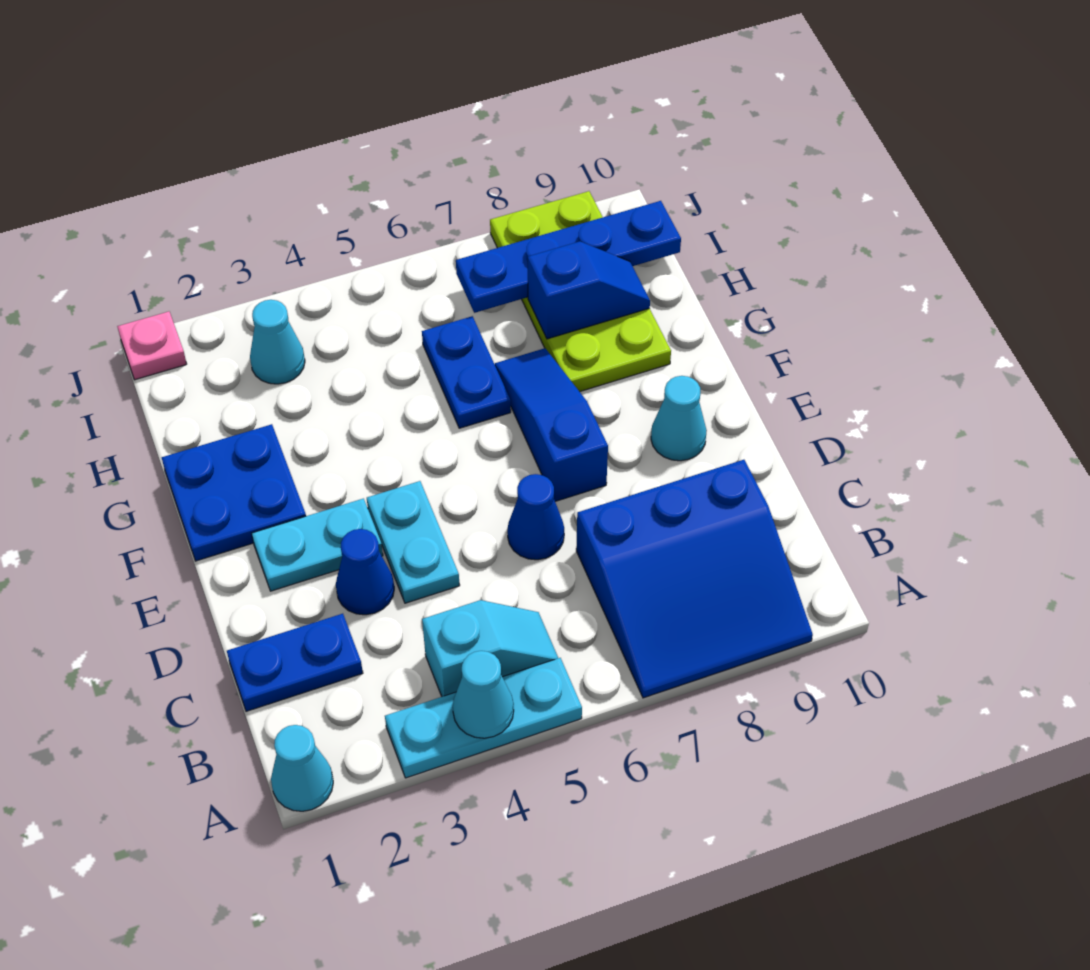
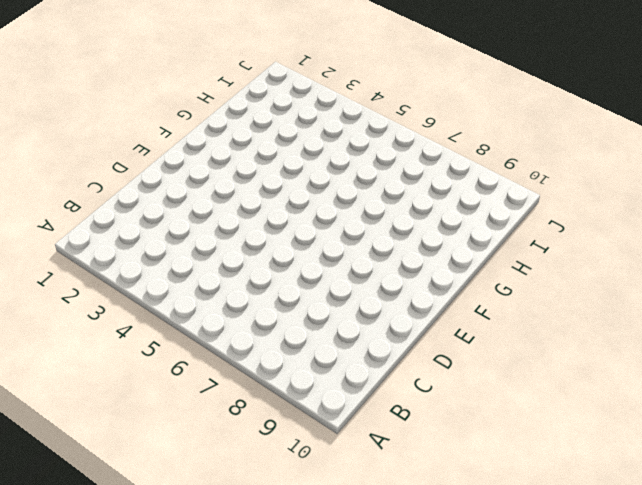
none -> cyan cone A1 level 1
none -> cyan plate A3:A5 level 1
none -> blue slope A7:C9 level 1 top C

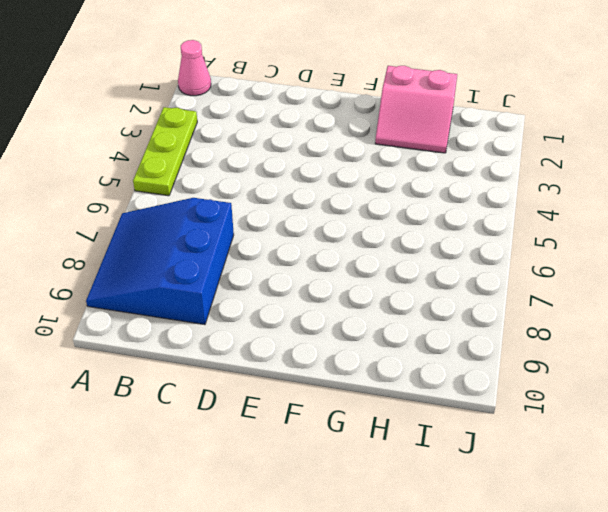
pink cone A1 level 1 -> cyan cone A1 level 1
lime plate A3:A5 level 1 -> cyan plate A3:A5 level 1
pink slope G1:H2 level 1 top 1 -> blue plate F1:G2 level 1
none -> cyan slope B4:B5 level 1 top 4
none -> blue plate C1:C2 level 1
none -> blue cone D3 level 1

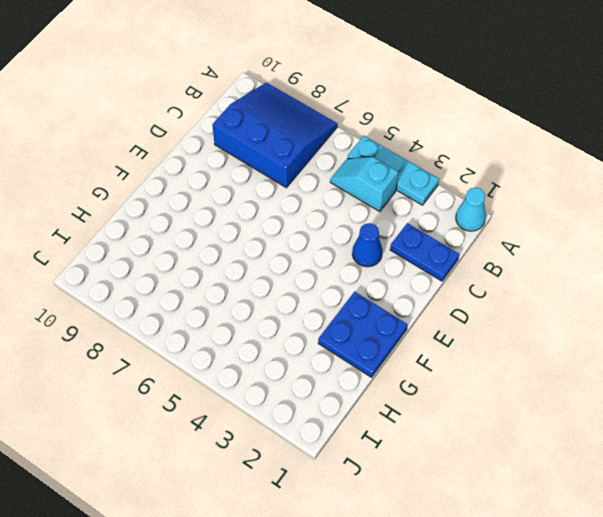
none -> cyan plate D4:E4 level 1
none -> blue cone D6 level 1
none -> cyan plate E2:E3 level 1

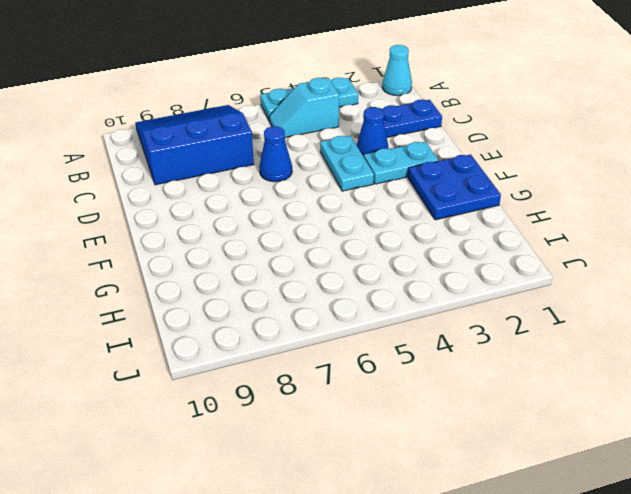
none -> blue slope E7:G7 level 1 top E
none -> cyan cone E9 level 1
none -> blue plate G6:H6 level 1

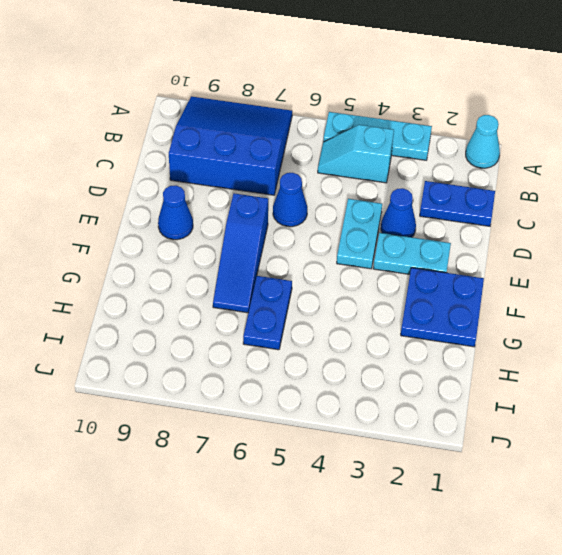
blue cone E9 level 1 -> cyan cone E9 level 1
none -> lime plate G8:J9 level 1
none -> cyan cone I3 level 1
none -> pink plate J1 level 1

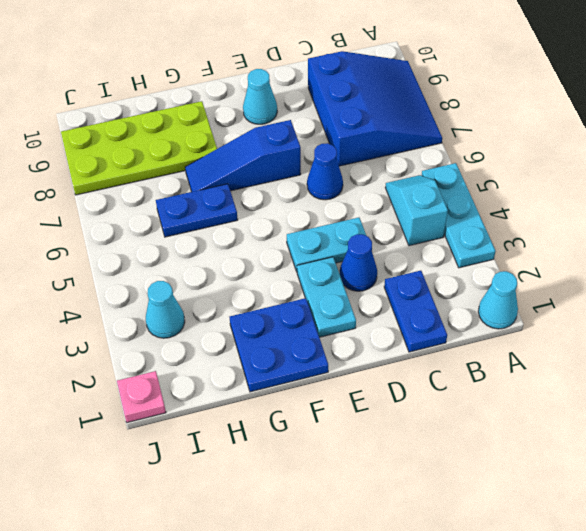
none -> cyan cone A4 level 2
none -> blue slope H8:H9 level 2 top 8
none -> blue plate I7:I10 level 2

